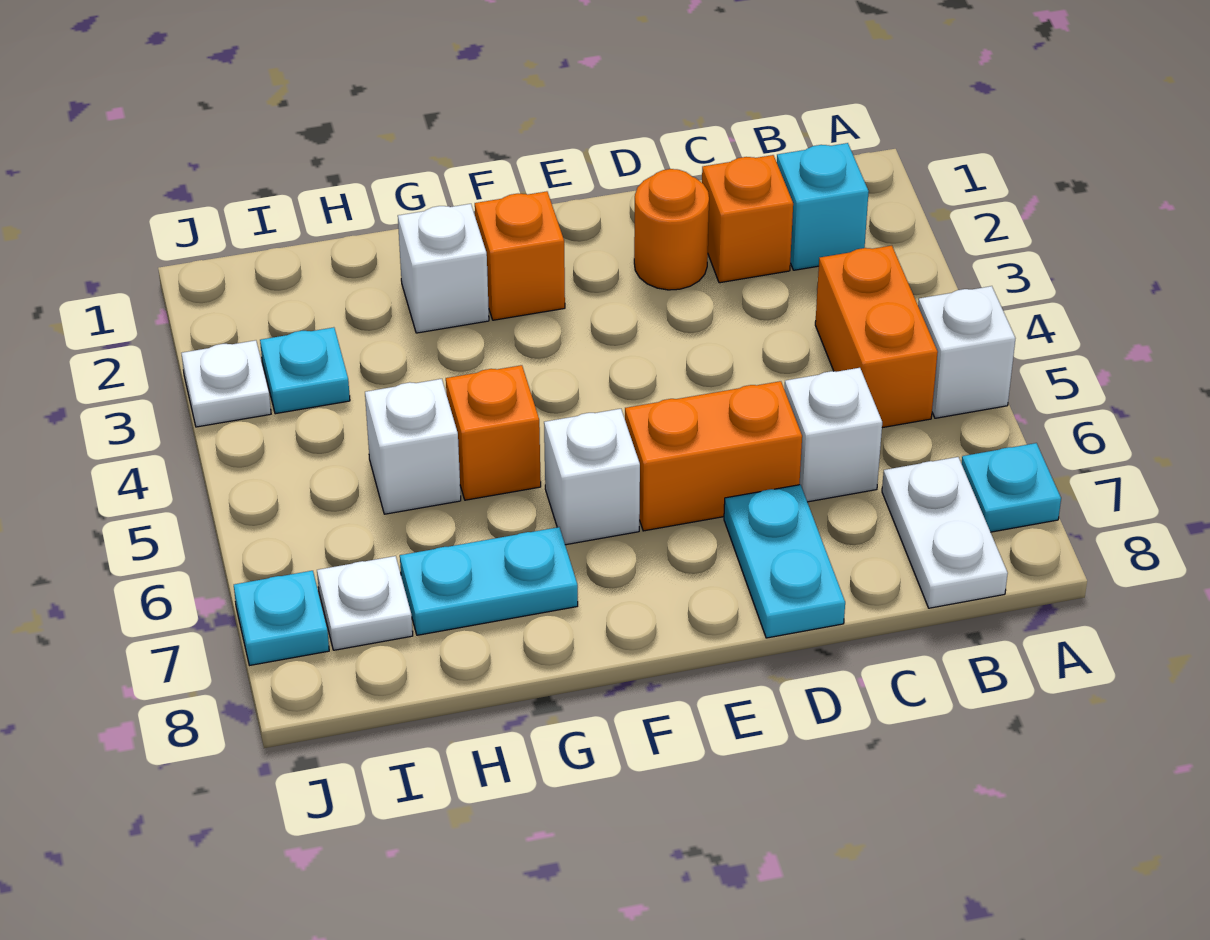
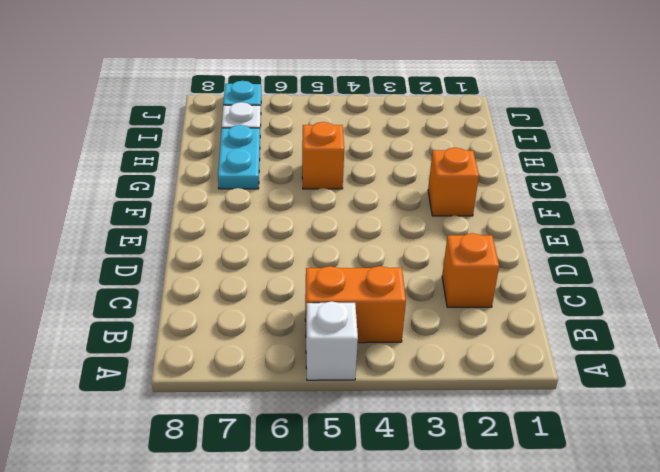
none -> cyan plate A7 level 1
none -> cyan brick B2 level 1
none -> white plate B7:B8 level 1

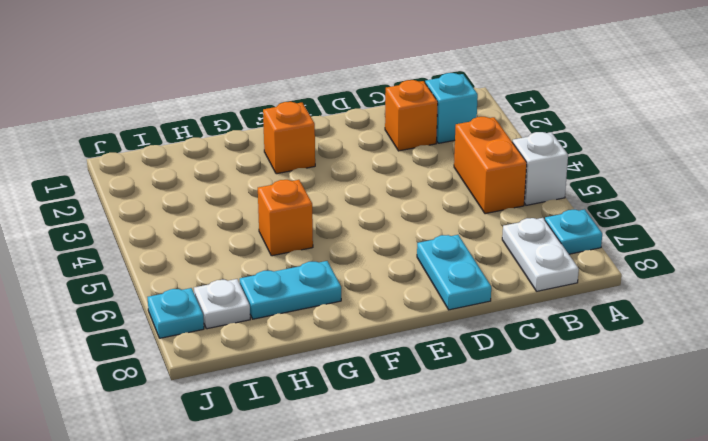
none -> white brick C6 level 1
none -> orange round brick D2 level 1
none -> orange brick D6:E6 level 1

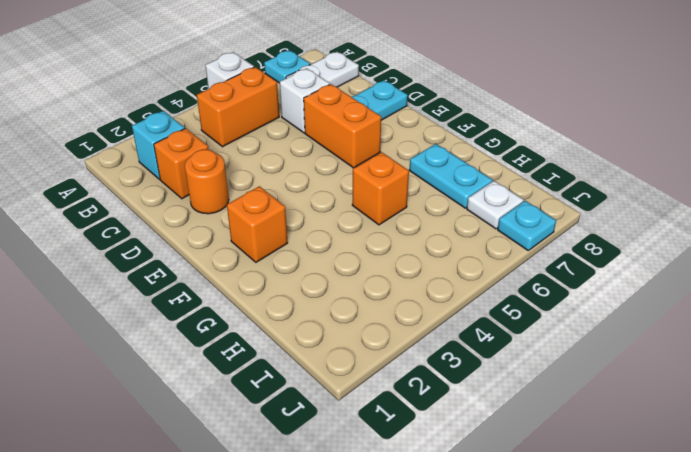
none -> white brick F6 level 1
none -> white brick G2 level 1
none -> white brick H5 level 1

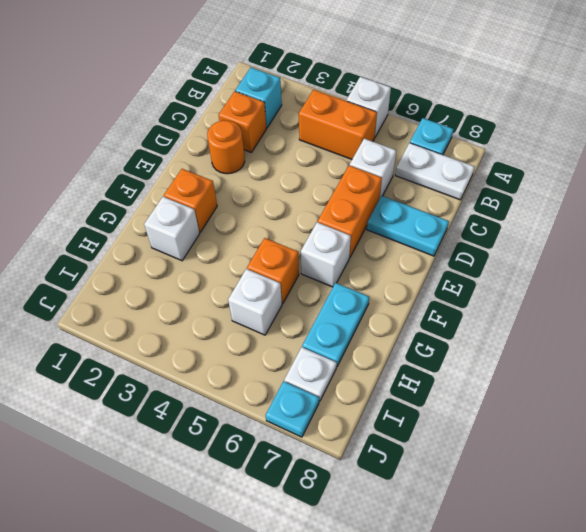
none -> cyan plate I3 level 1
none -> white plate J3 level 1

